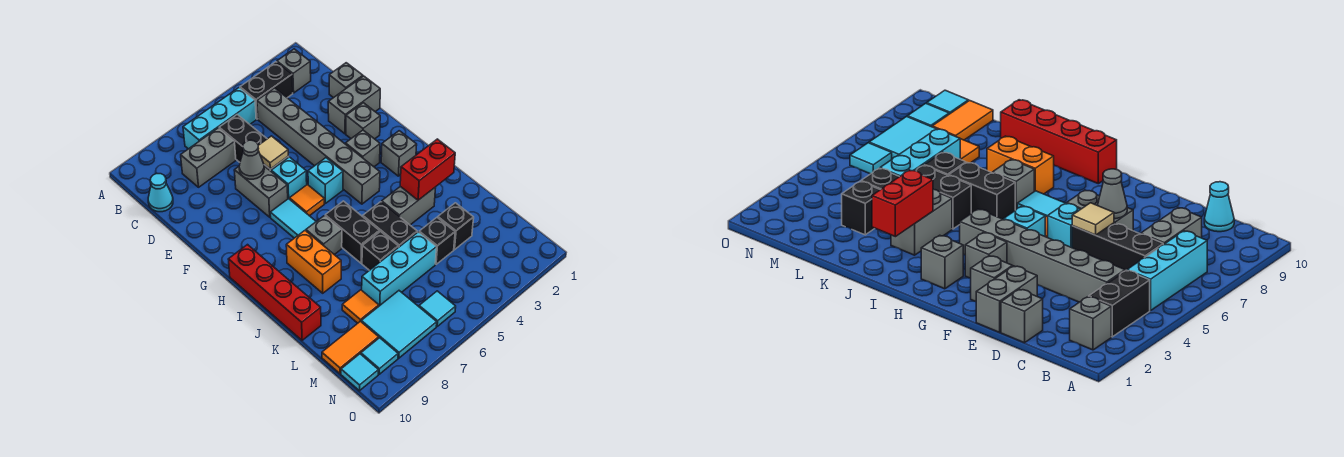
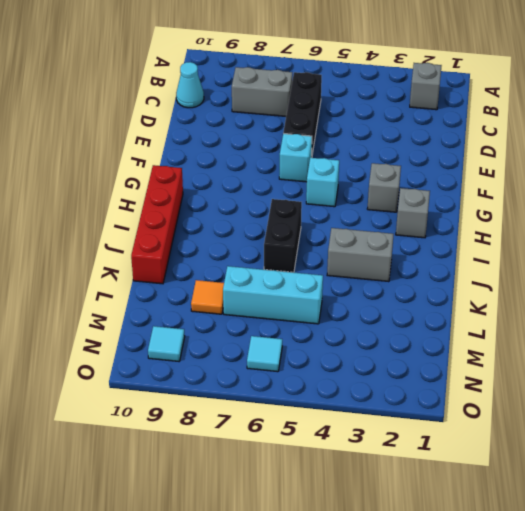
none -> black brick B3:B4 level 1
none -> cyan brick B5:B7 level 1
none -> grey brick C4:H4 level 1
none -> grey brick D1 level 1

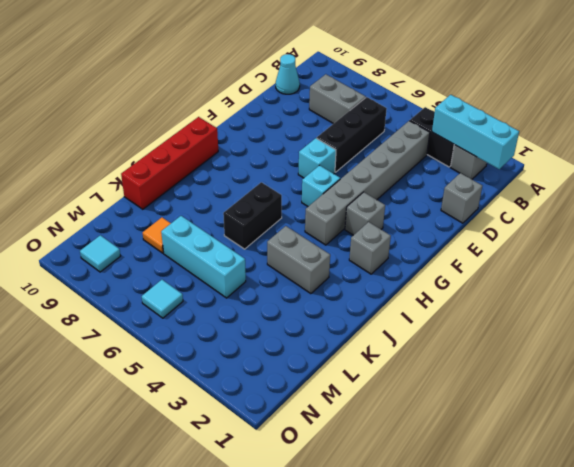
cyan brick B1:B3 level 2 -> cyan brick B5:B7 level 1
none -> grey brick E1:E2 level 1
none -> grey brick E7:F7 level 1
none -> grey brick F2 level 1
none -> orange tile G6 level 1

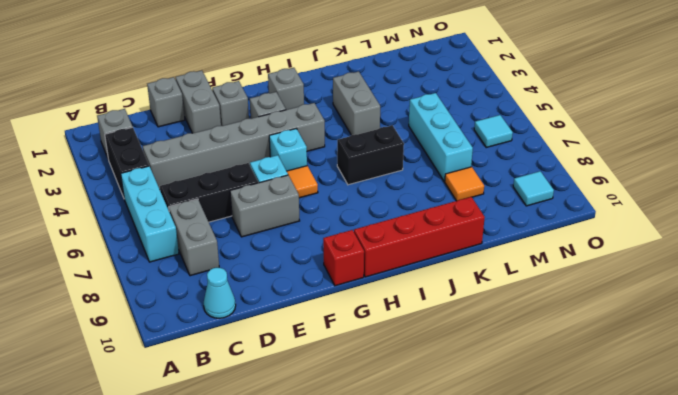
red brick G10 level 1 -> none
none -> cyan tile G7:H7 level 1
none -> grey brick I7 level 1
none -> orange brick I8:J8 level 1
none -> black brick J5:K5 level 1

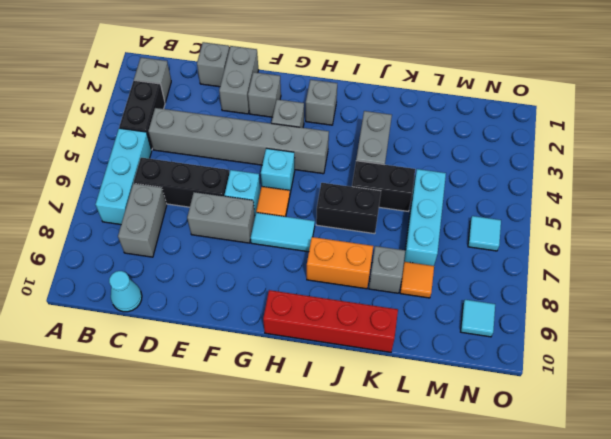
grey brick K8 level 1 -> grey brick I7 level 1
none -> black brick K6 level 1
none -> black brick L3 level 1
none -> black brick L4 level 1
none -> cyan tile M7:N8 level 1

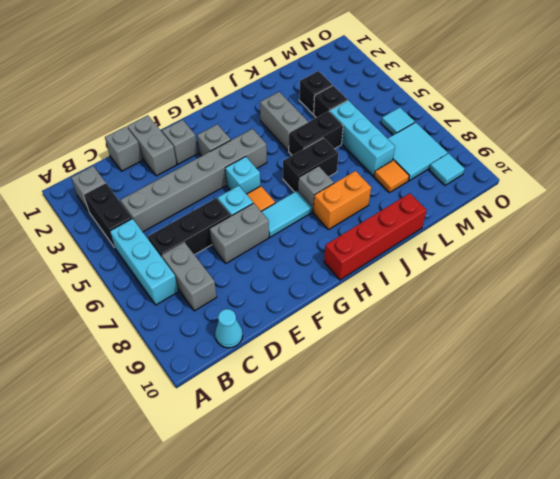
none -> grey brick H2 level 1
none -> black brick K6 level 1
none -> orange tile M9:M10 level 1
none -> cyan tile N10 level 1

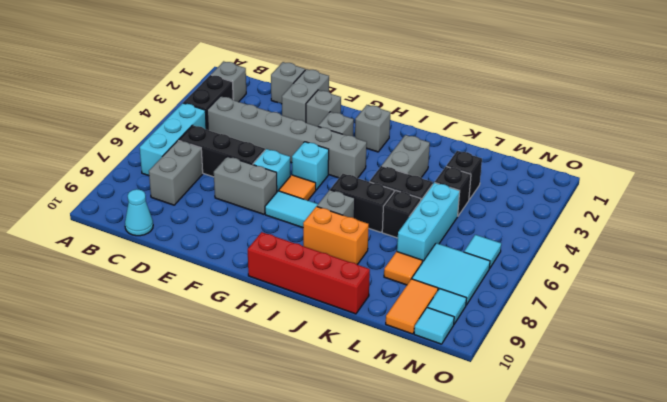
none -> tan tile E6 level 2
none -> grey cone E7 level 2
none -> red brick J2:J3 level 2

